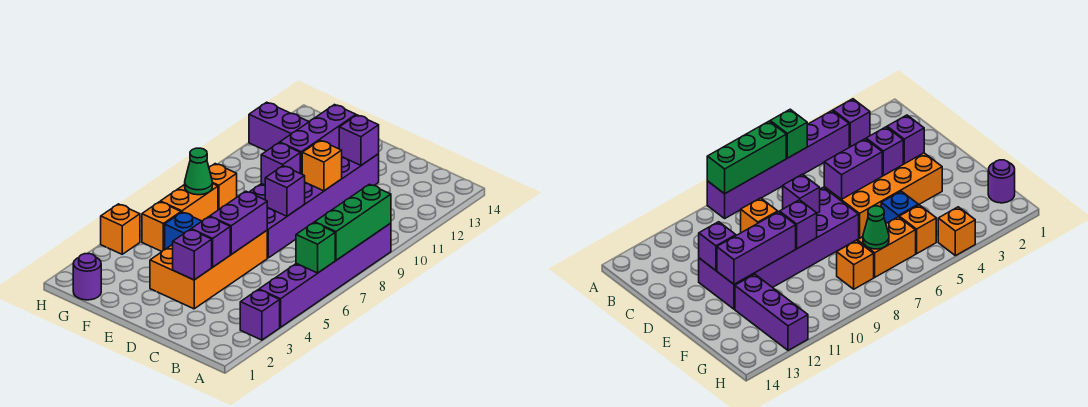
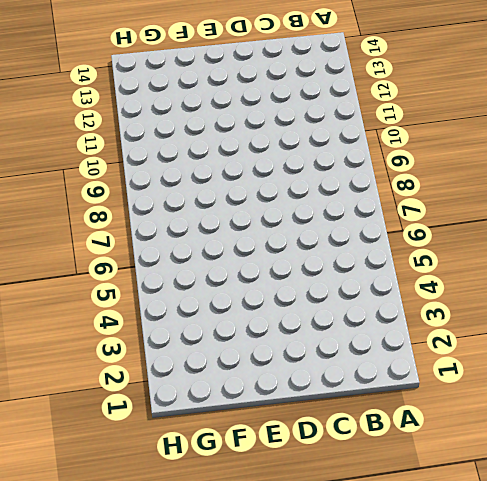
none -> purple brick A3 level 1
none -> purple brick A4:A9 level 1
none -> orange brick D3:E6 level 1

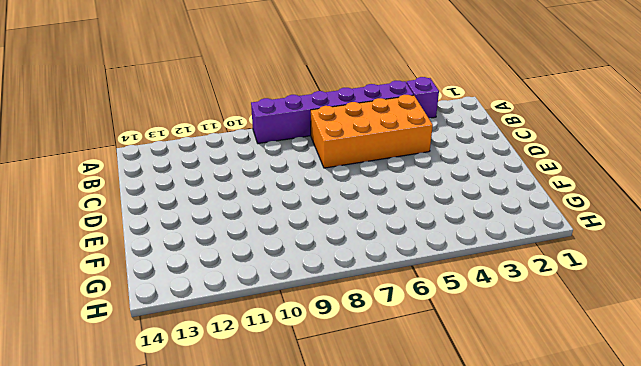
orange brick B4:C7 level 1 -> orange brick D3:E6 level 1
none -> purple brick D7:E12 level 1
none -> blue brick F5 level 1
none -> purple brick F12:H12 level 1

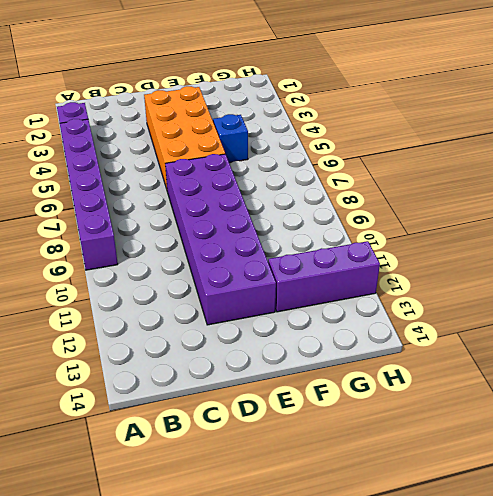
none -> purple round brick G1 level 1
none -> orange brick G5 level 1
none -> orange brick G6:G7 level 1

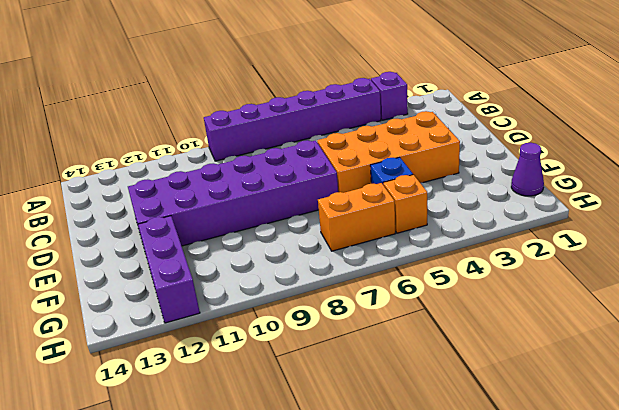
purple cone G1 level 1 -> purple round brick G1 level 1
none -> orange brick G8 level 1
none -> orange brick H4 level 1
none -> green brick A6 level 2

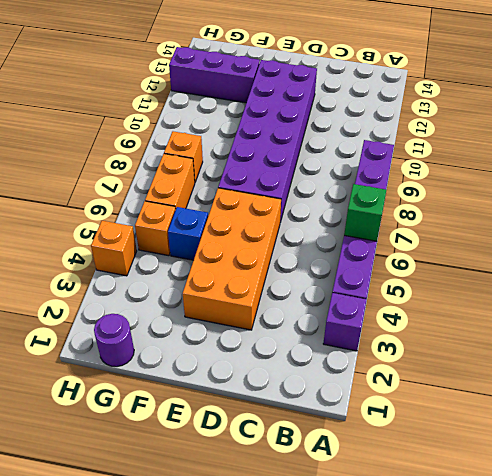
none -> green brick A7:A9 level 2
none -> purple brick D3 level 2
none -> purple brick D4 level 2

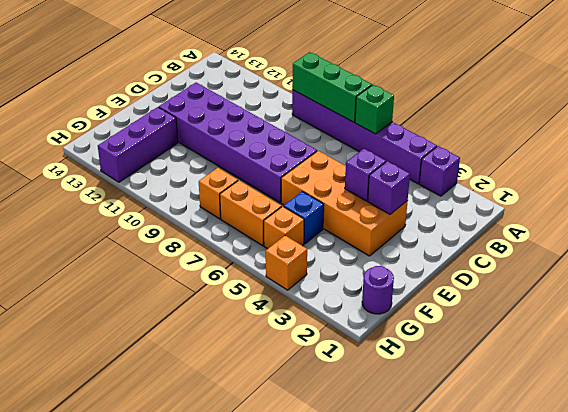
none -> purple brick D5:D6 level 2
none -> purple brick D8 level 2
none -> orange brick D10 level 2

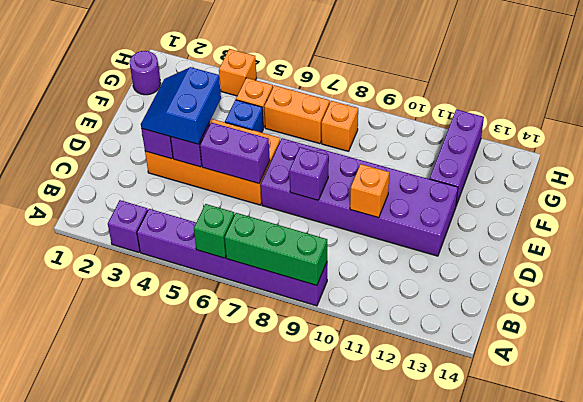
blue slope D3:E4 level 3 top 4 -> none
none -> purple brick D12 level 2
none -> purple brick E9 level 2
none -> purple brick E10:E12 level 2

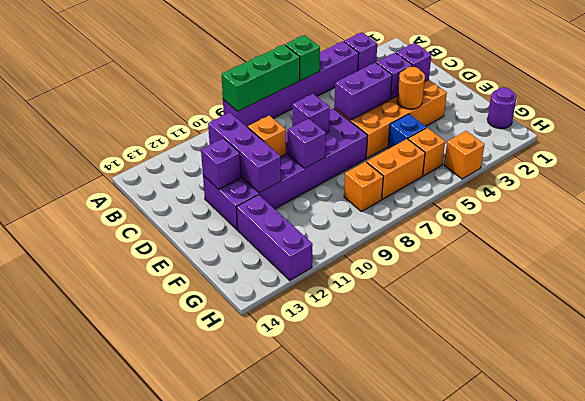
purple brick C11:E11 level 2 -> purple brick E10:E12 level 2
orange round brick E4 level 2 -> none
none -> green cone G7 level 2

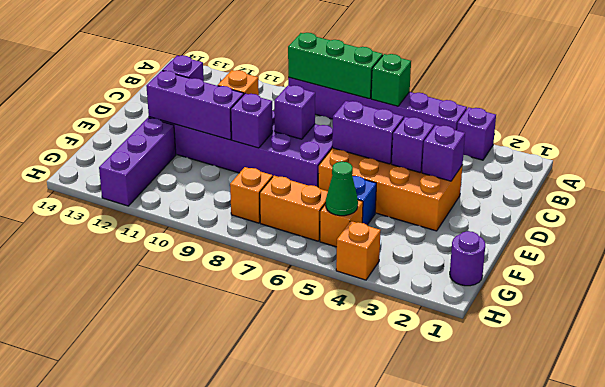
green cone G5 level 2 -> green cone G7 level 2

